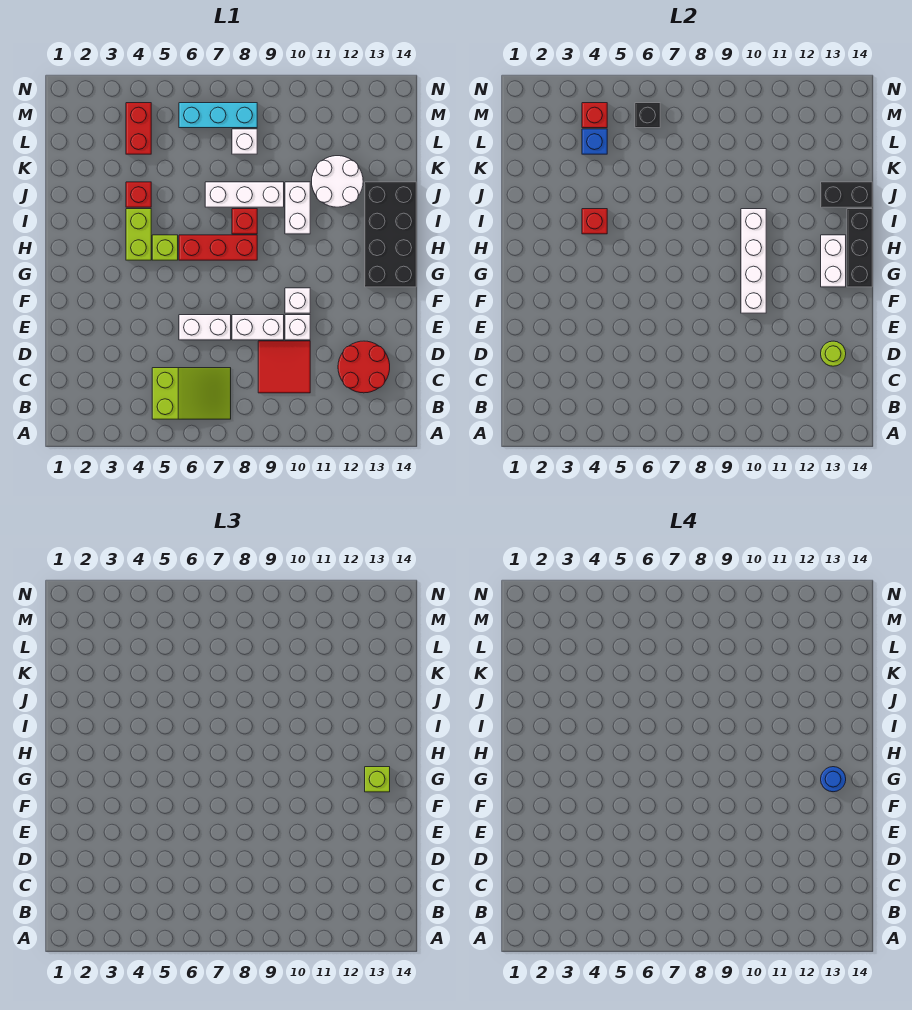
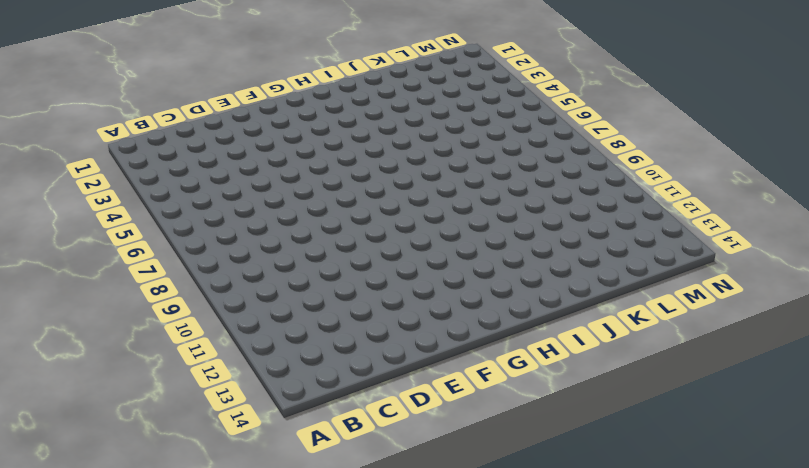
none -> lime slope B5:C7 level 1 top 5
none -> red tile C9:D10 level 1
none -> red round brick C12:D13 level 1
none -> white brick E6:E7 level 1

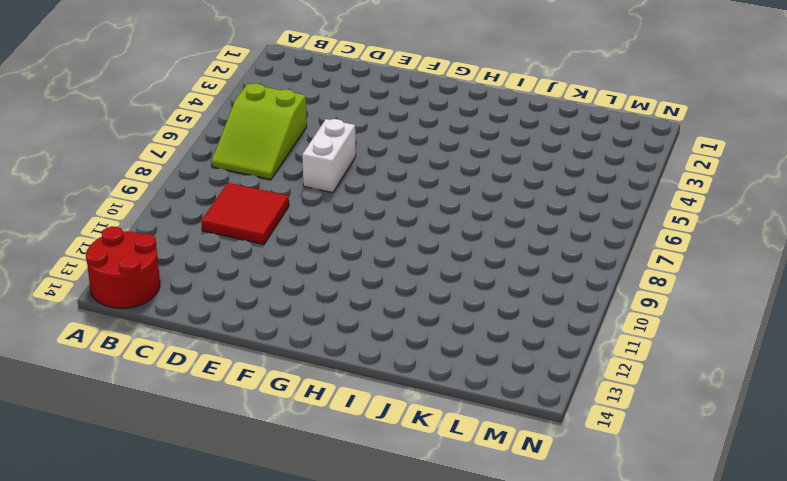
red round brick A13:B14 level 1 -> red round brick C12:D13 level 1
none -> white brick E8:E9 level 1
none -> white brick E10 level 1
none -> white brick F10 level 1
none -> black brick G13:J14 level 1

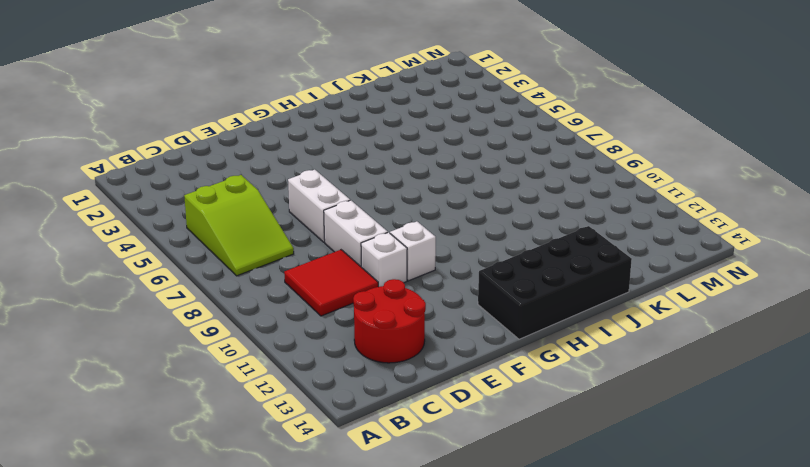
none -> lime brick H4:I4 level 1
none -> lime brick H5 level 1
none -> red brick H6:H8 level 1
none -> red brick I8 level 1

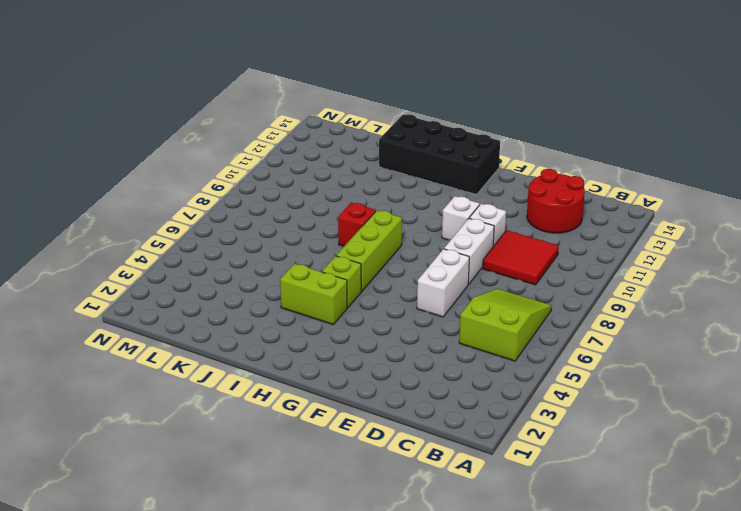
lime brick H6:H8 level 1 -> red brick H6:H8 level 1
none -> white brick I10:J10 level 1
none -> red brick J4 level 1
none -> white brick J7:J9 level 1
none -> white round brick J11:K12 level 1

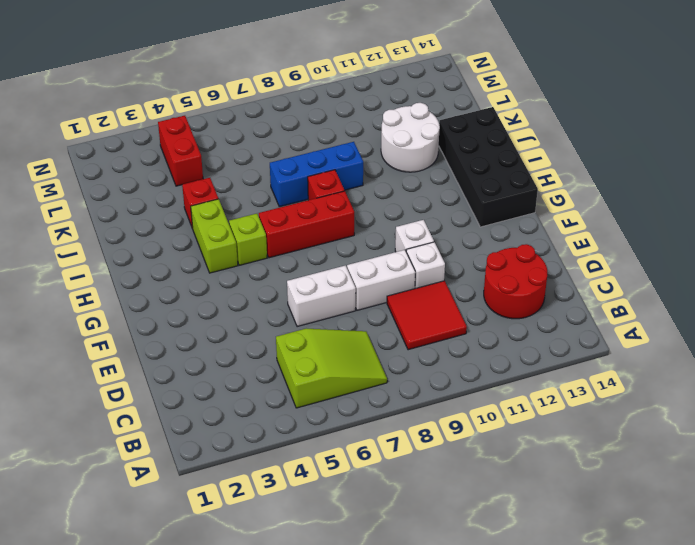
blue brick J7:J9 level 1 -> white brick J7:J9 level 1
none -> white brick I10:J10 level 1
none -> white brick L8 level 1
none -> cyan brick M6:M8 level 1
none -> lime round brick D13 level 2

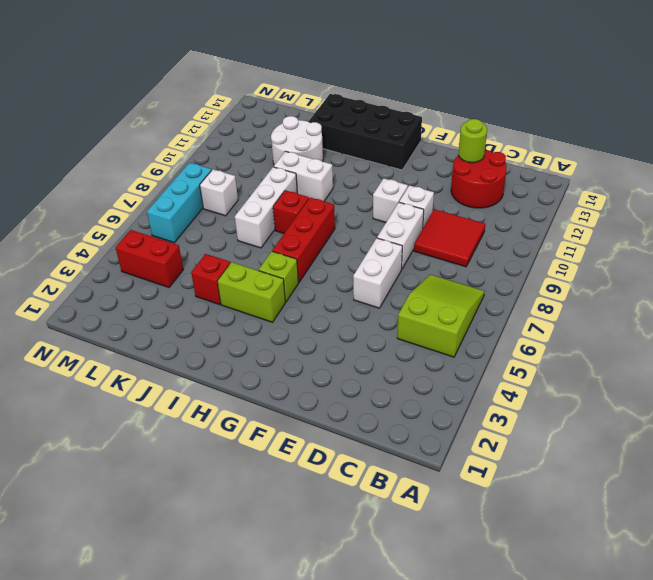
none -> white brick F10:I10 level 2
none -> white brick G13:H13 level 2
none -> black brick G14:I14 level 2
none -> red brick I4 level 2

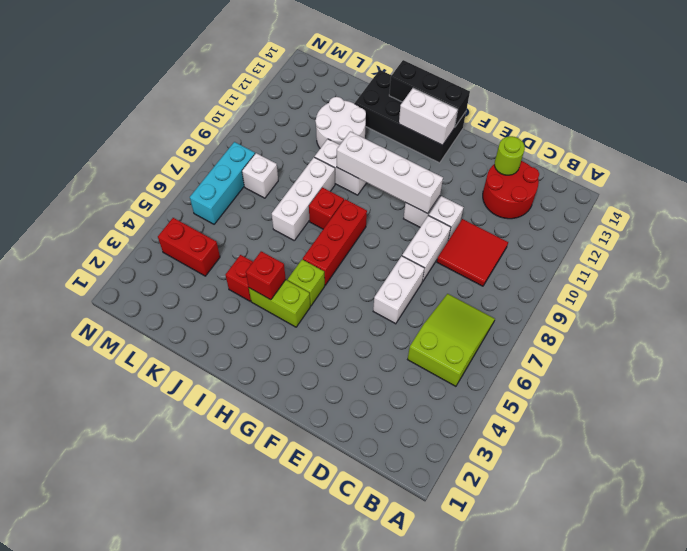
none -> black brick J13:J14 level 2
none -> blue brick L4 level 2
none -> red brick M4 level 2
none -> black brick M6 level 2

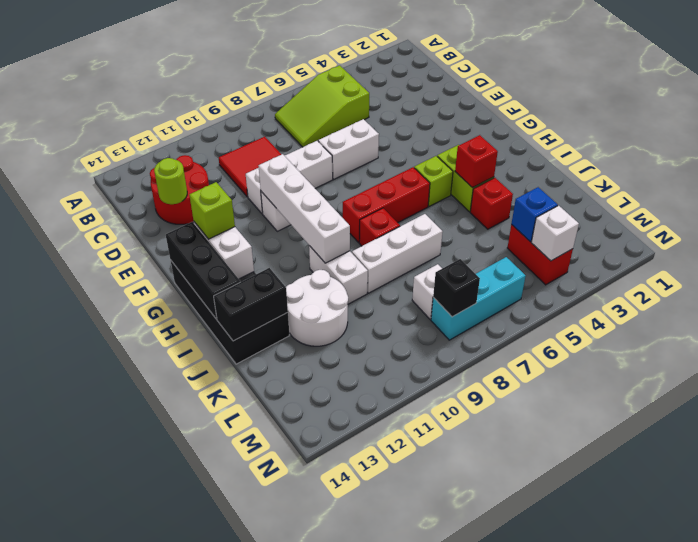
white brick M4 level 2 -> red brick M4 level 2
black brick M8 level 2 -> black brick M6 level 2
none -> blue round brick G13 level 4

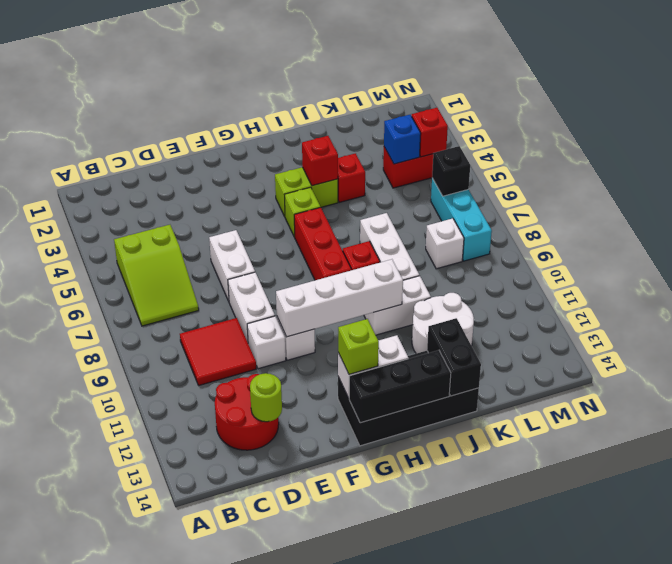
none -> blue round brick G13 level 4

